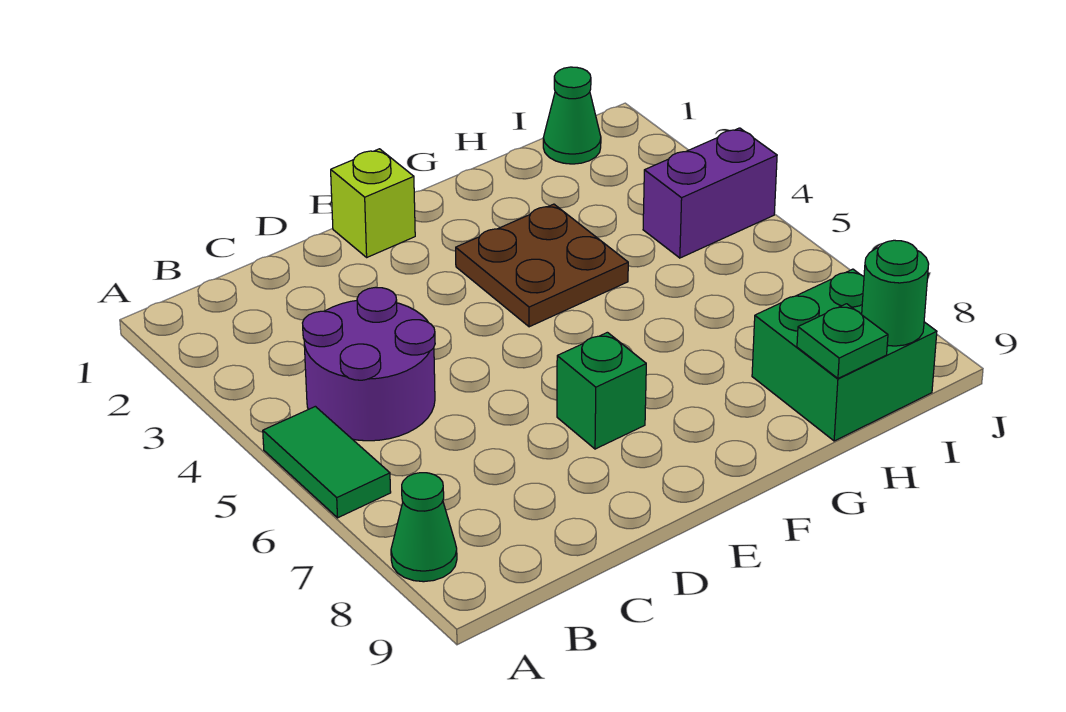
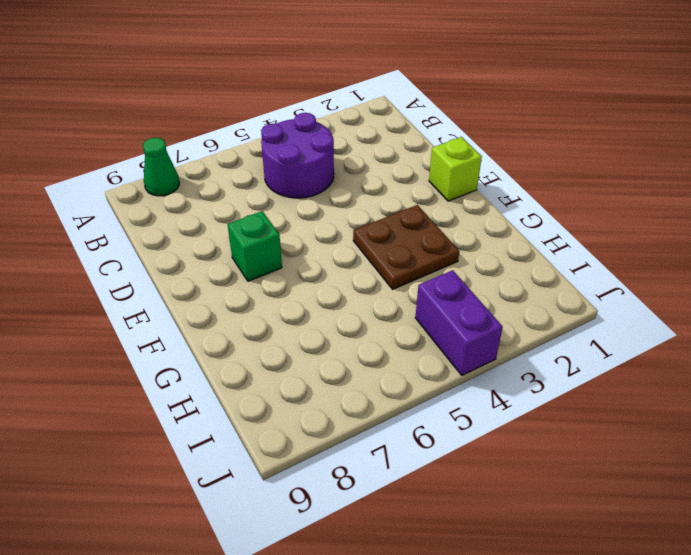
none -> green tile A5:A6 level 1
none -> green brick H8:I9 level 1

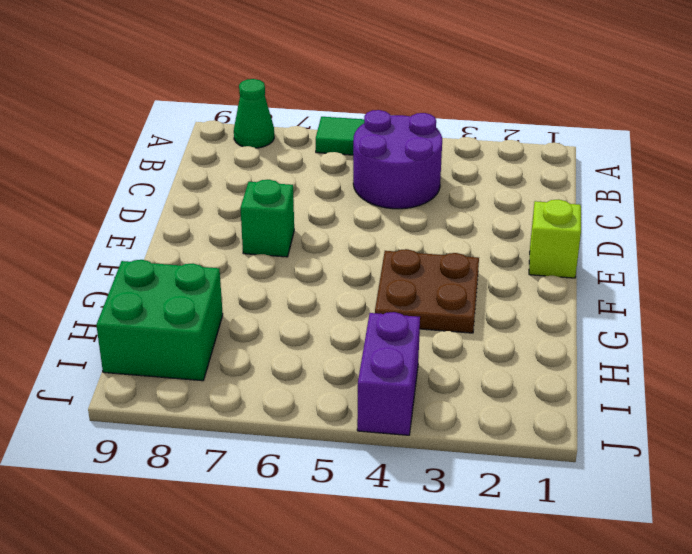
none -> green cone I1 level 1
none -> green plate H9 level 2

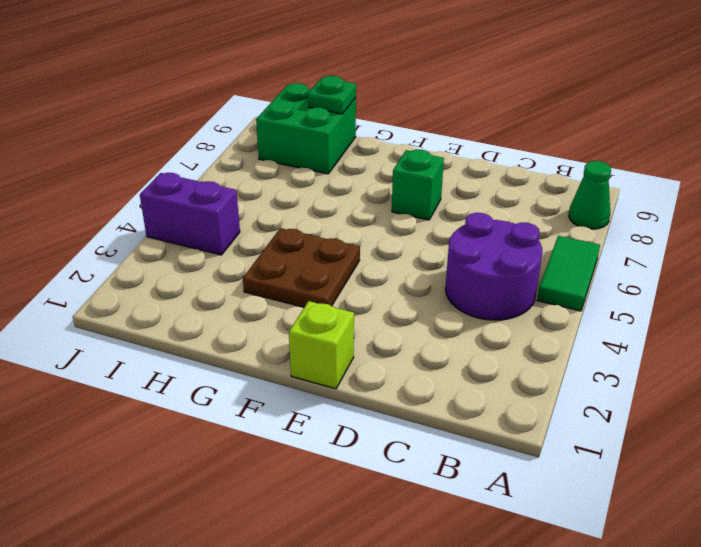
none -> green cone I1 level 1
none -> green round brick I9 level 2

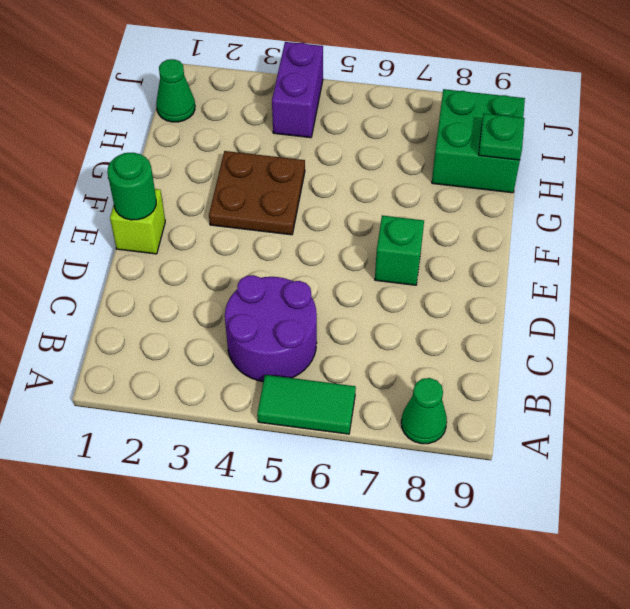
green round brick E1 level 2 -> green round brick I9 level 2

